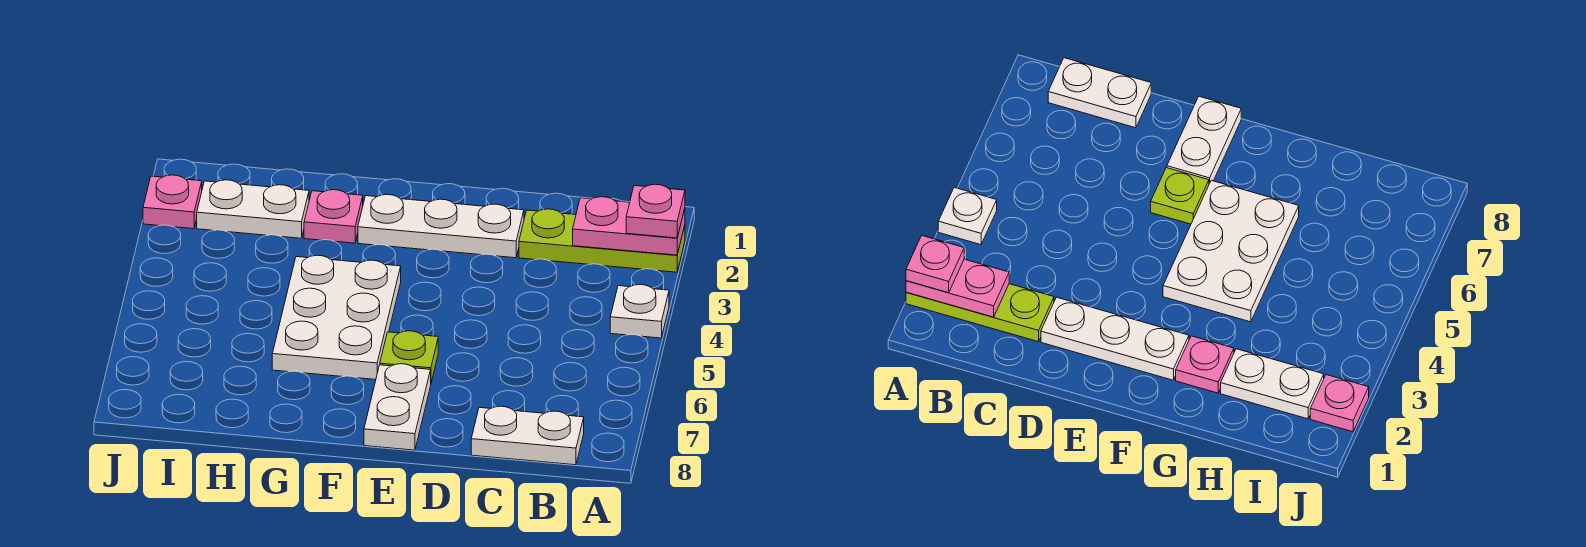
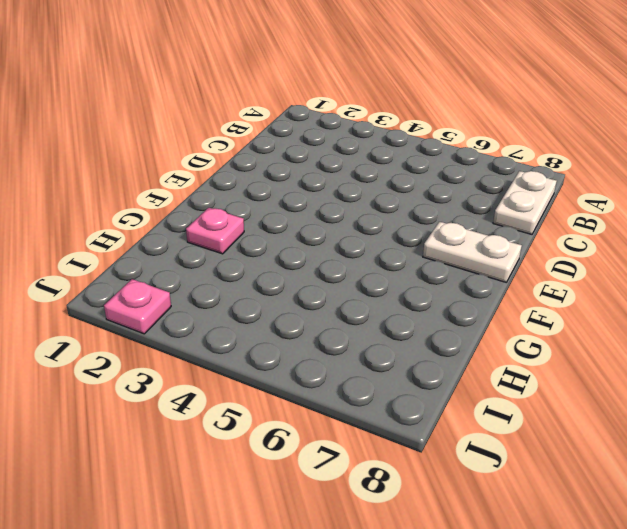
none -> lime plate A2:C2 level 1
none -> white plate A4 level 1
none -> white plate D2:F2 level 1

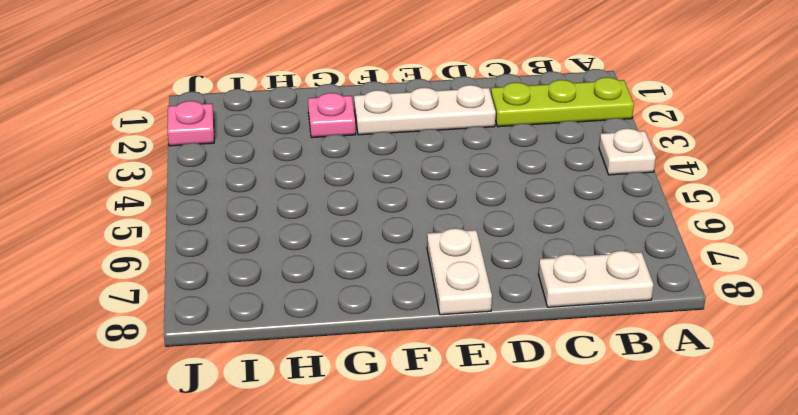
none -> lime plate E6 level 1
none -> white plate F4:G6 level 1
none -> white plate H2:I2 level 1

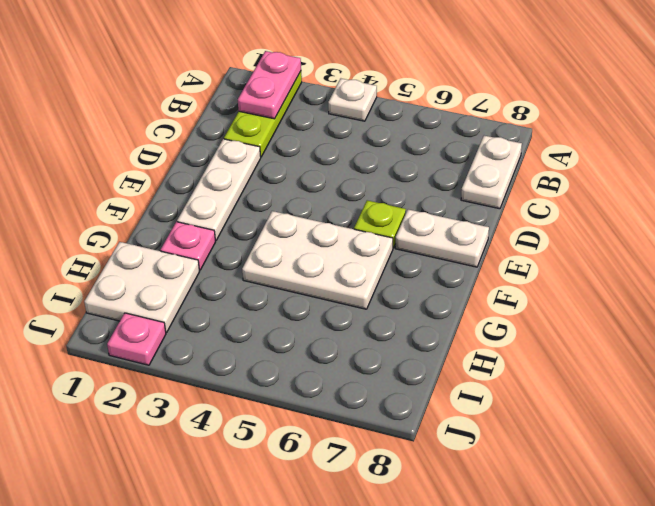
white plate H1:I2 level 1 -> white plate H2:I2 level 1
none -> pink plate A2 level 3

